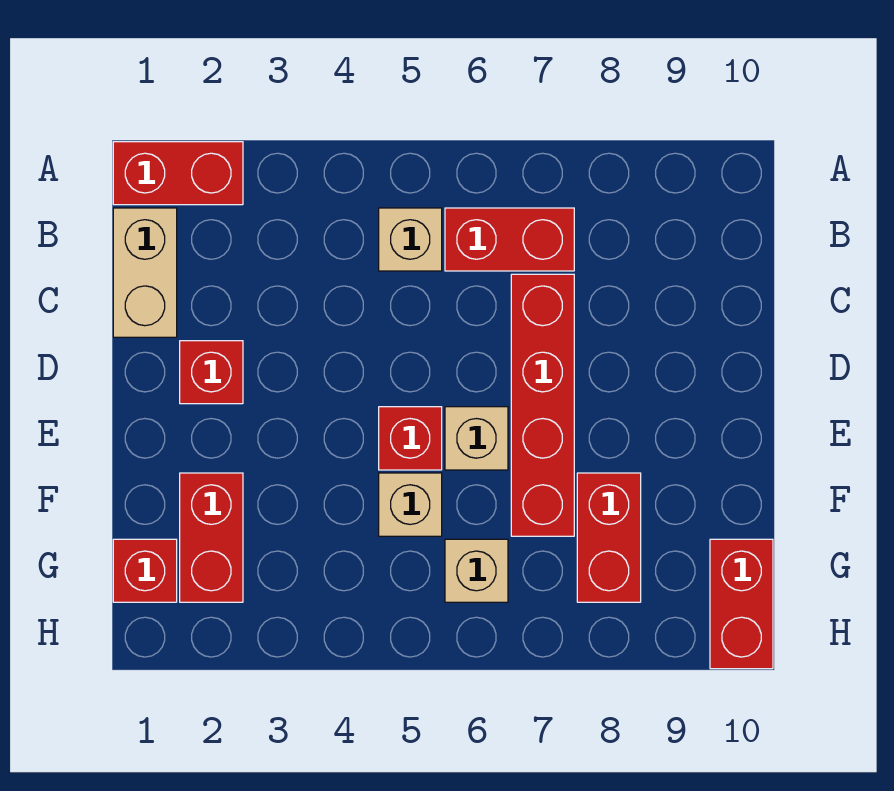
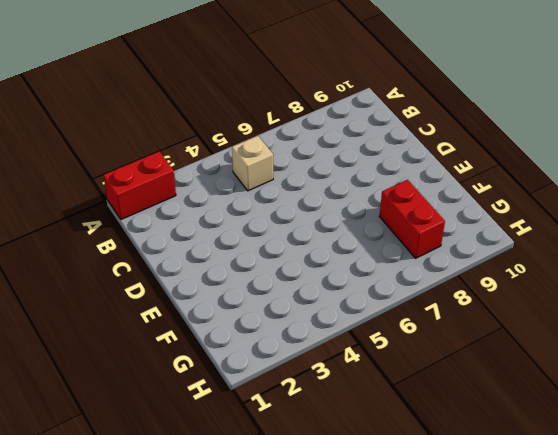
none -> tan brick B1:C1 level 1
none -> red brick B6:B7 level 1
none -> red brick C7:F7 level 1

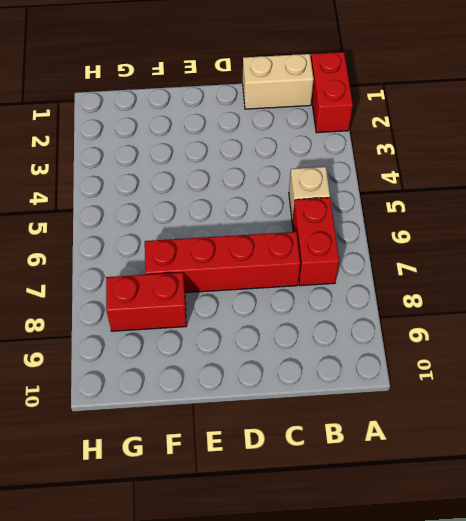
none -> red brick D2 level 1
none -> red brick E5 level 1
none -> tan brick E6 level 1

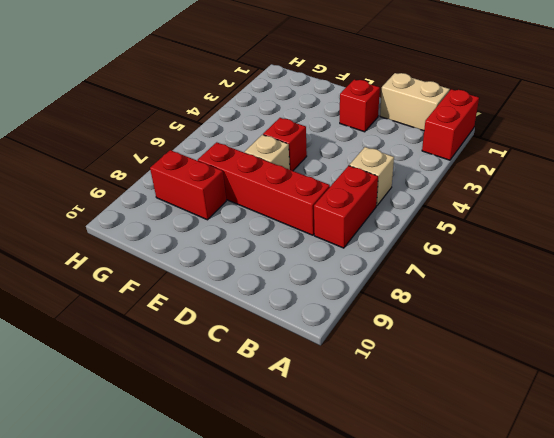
none -> red brick F2:G2 level 1
none -> tan brick F5 level 1
none -> red brick G1 level 1

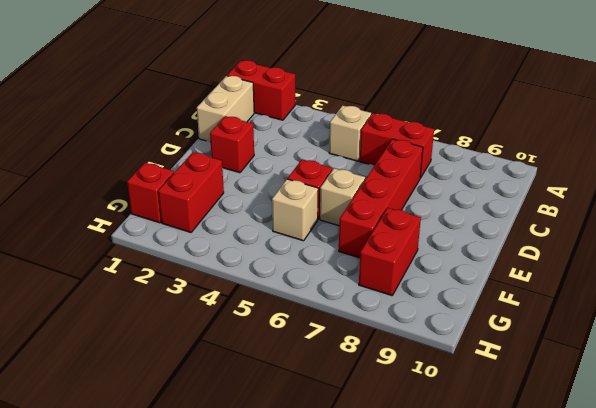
none -> tan brick G6 level 1
none -> red brick G10:H10 level 1

